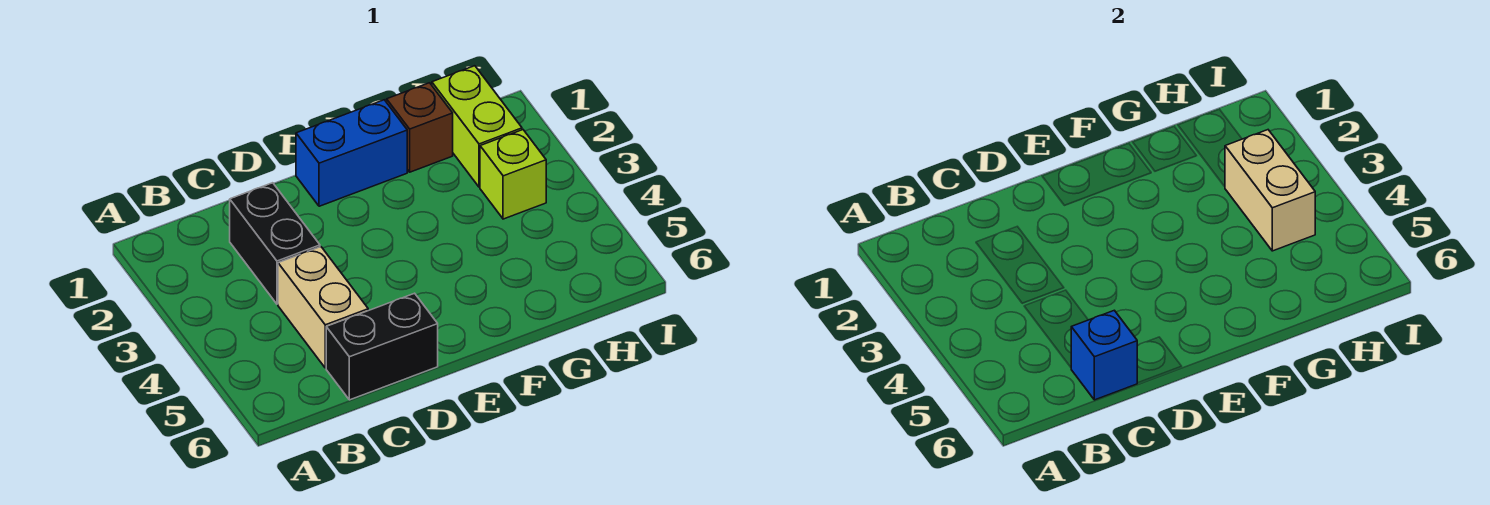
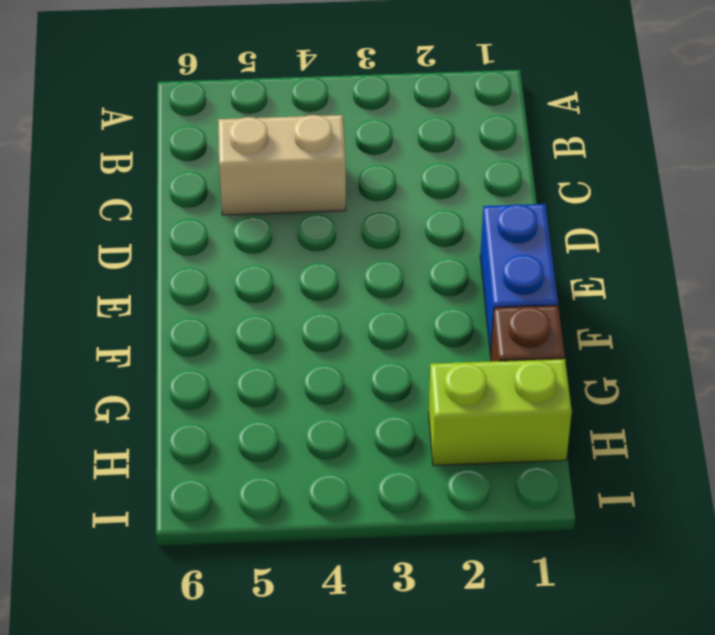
none -> black brick C2:C3 level 1
none -> black brick C6:D6 level 1

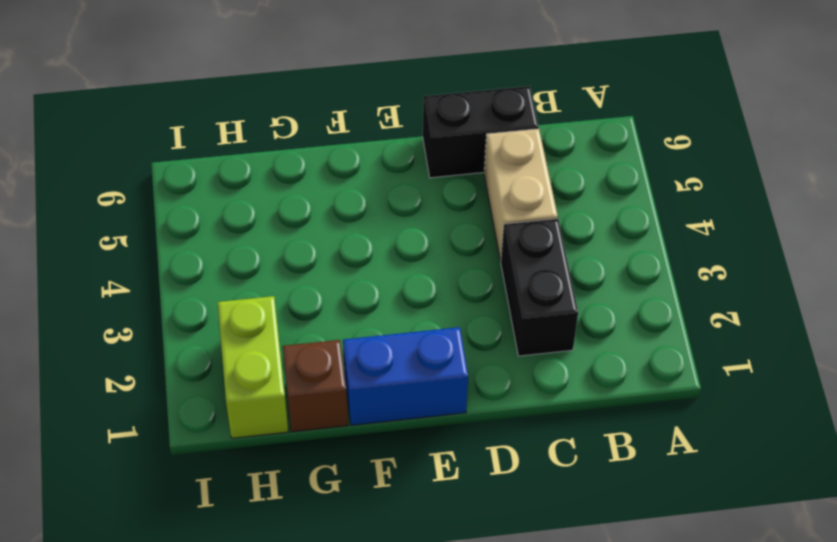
none -> lime brick H3 level 1
none -> blue brick C6 level 2

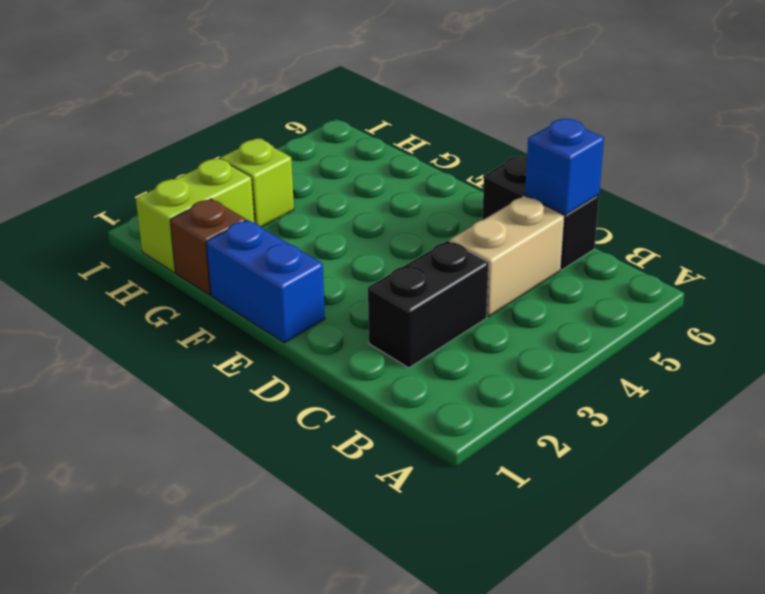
none -> tan brick H3:H4 level 2

